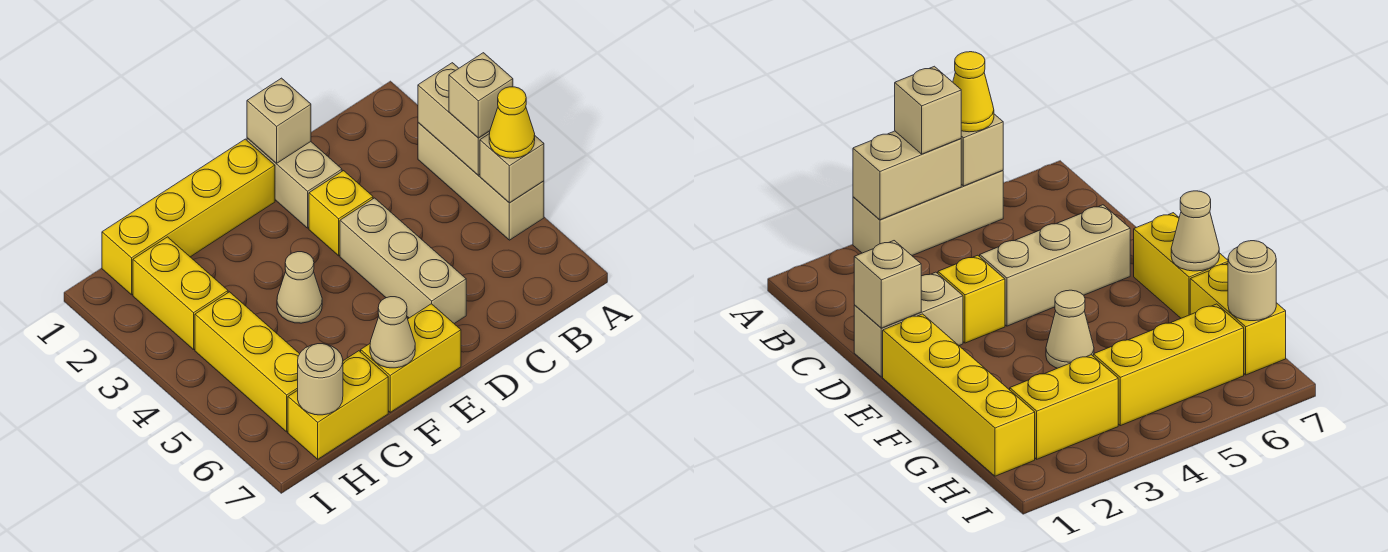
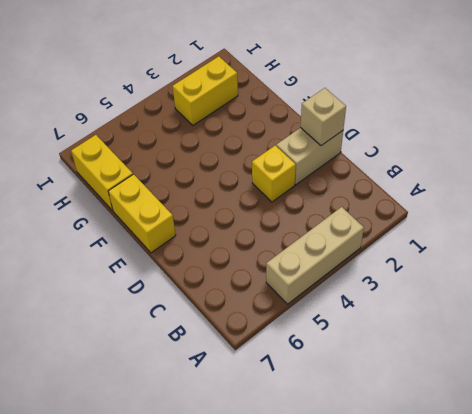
none -> tan brick D4:D6 level 1
none -> yellow brick E1:H1 level 1
none -> tan cone F4 level 1

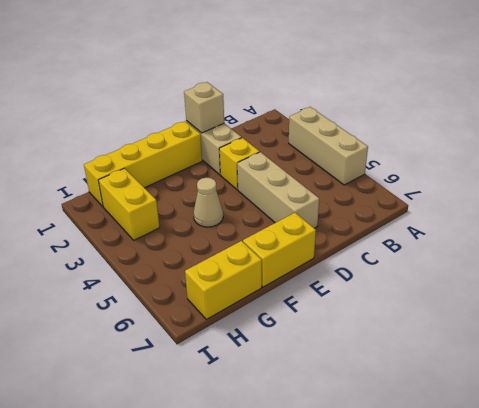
none -> yellow brick H4:H6 level 1
none -> tan brick A3:A4 level 2
none -> tan brick A5 level 2

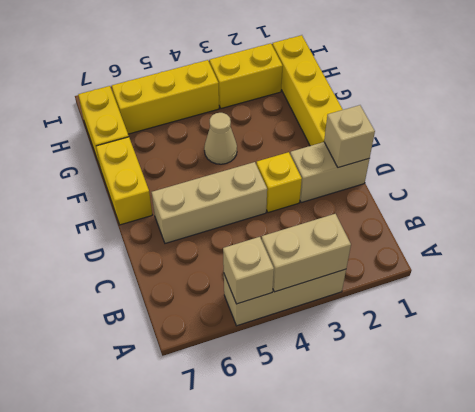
none -> tan cone F7 level 2
none -> tan round brick H7 level 2
none -> tan brick A4 level 3

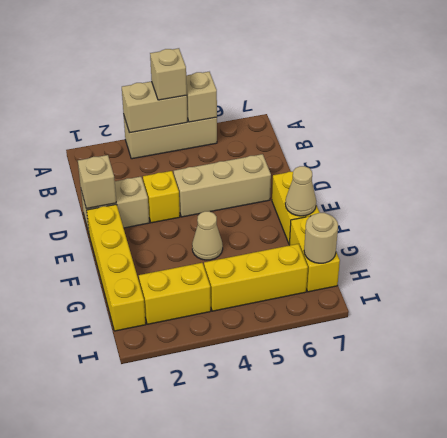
none -> yellow cone A5 level 3

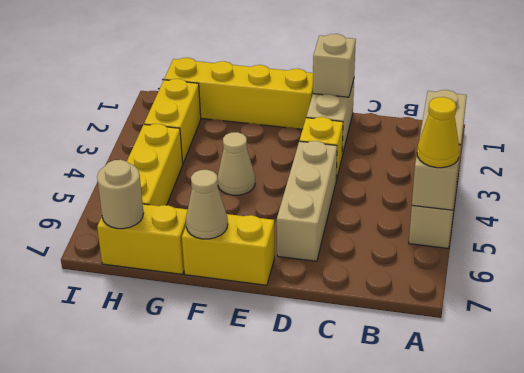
none -> tan brick A4 level 3

